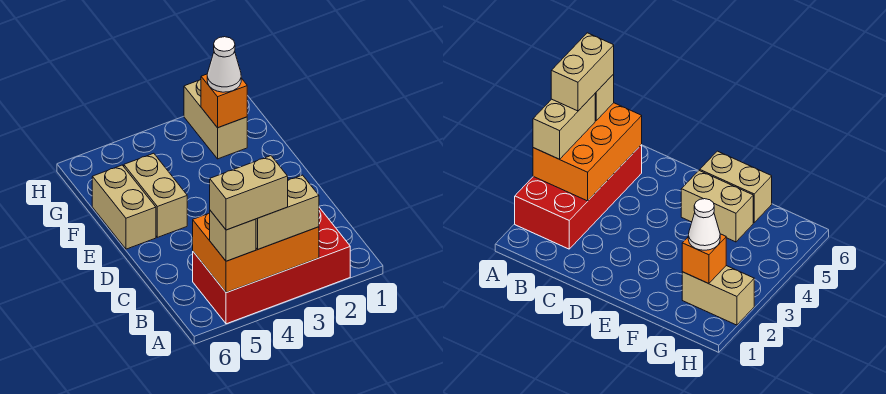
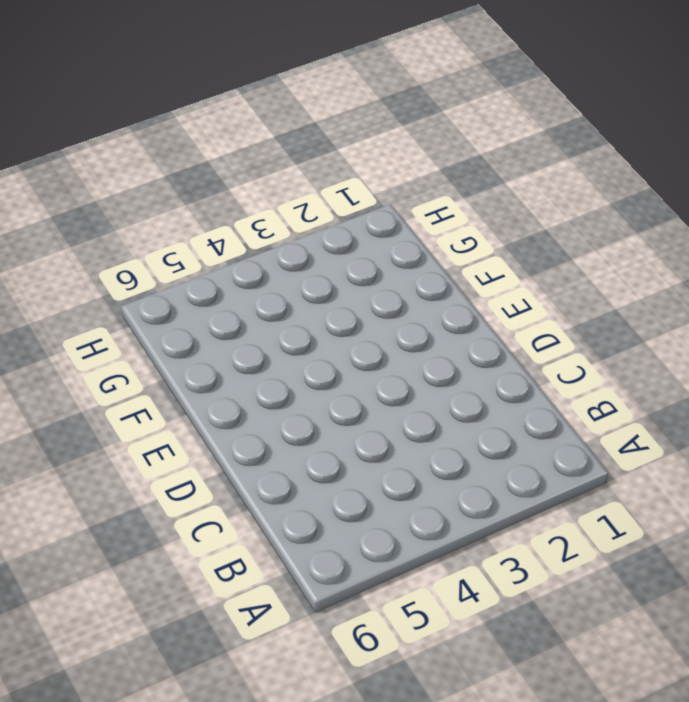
none -> red brick A2:B5 level 1
none -> tan brick E5:F5 level 1

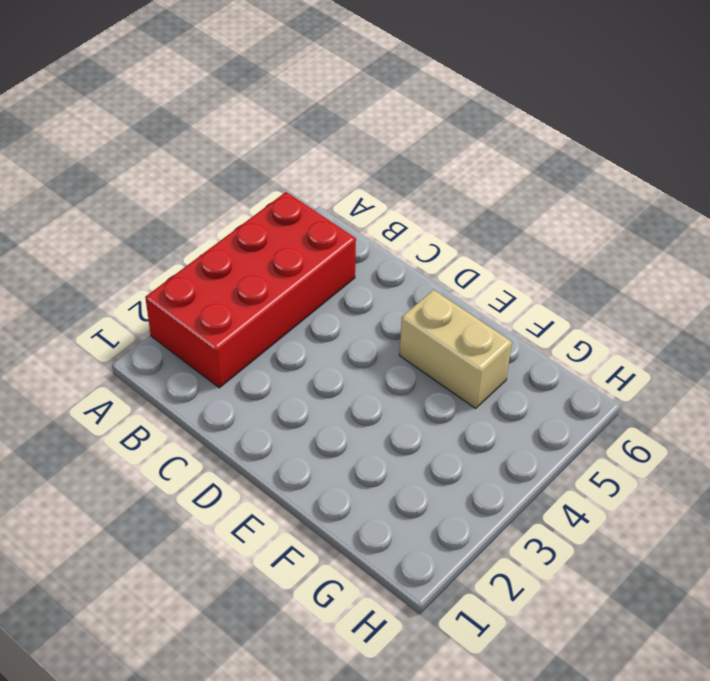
none -> tan brick E6:F6 level 1
none -> tan brick G2:H2 level 1

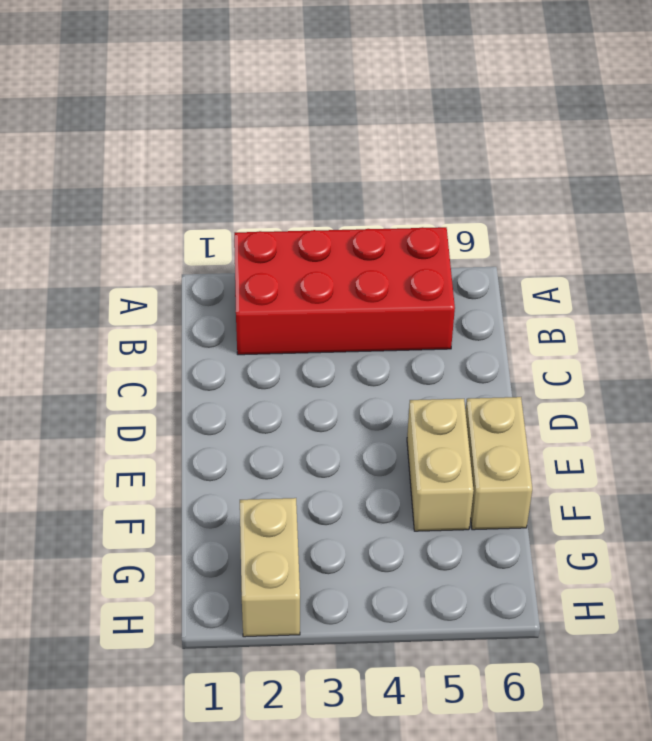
none -> orange brick A3:B5 level 2
none -> orange brick G2 level 2

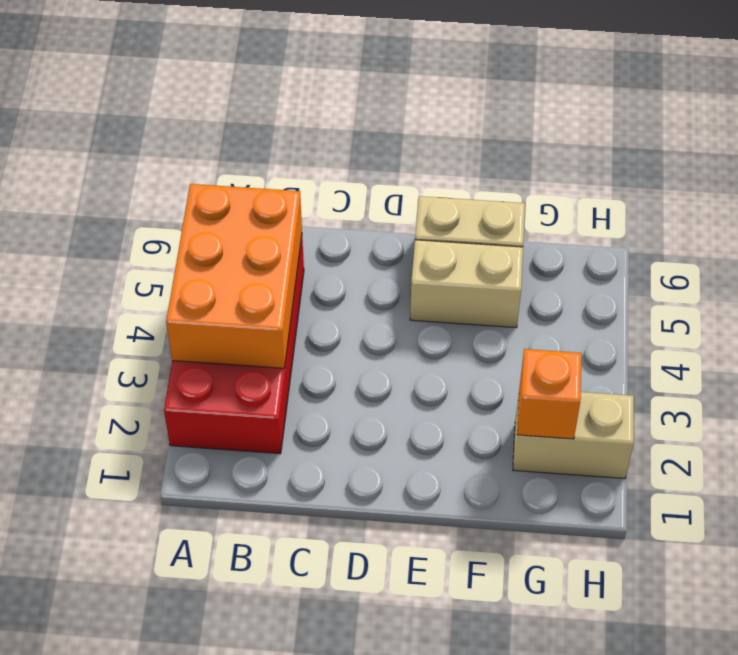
none -> tan brick A3:A4 level 3
none -> tan brick A5 level 3

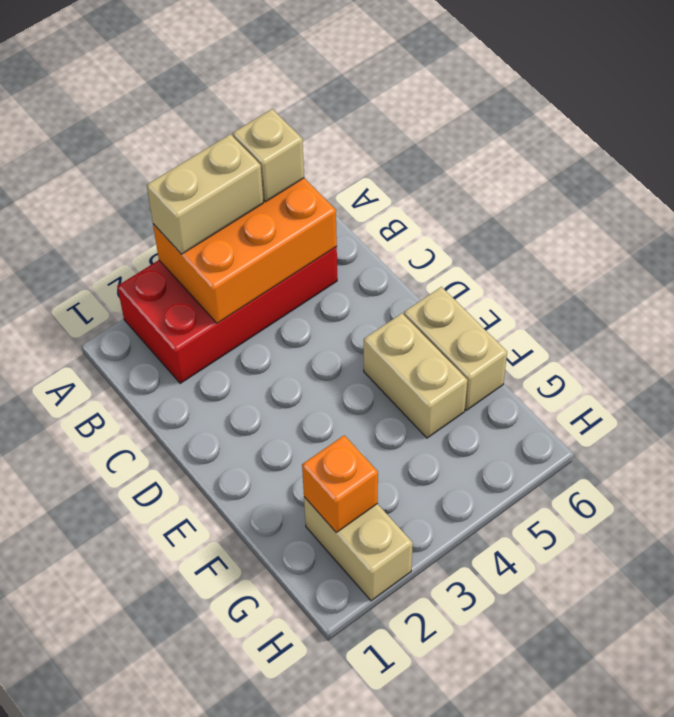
none -> white cone G2 level 3
none -> tan brick A4:A5 level 4

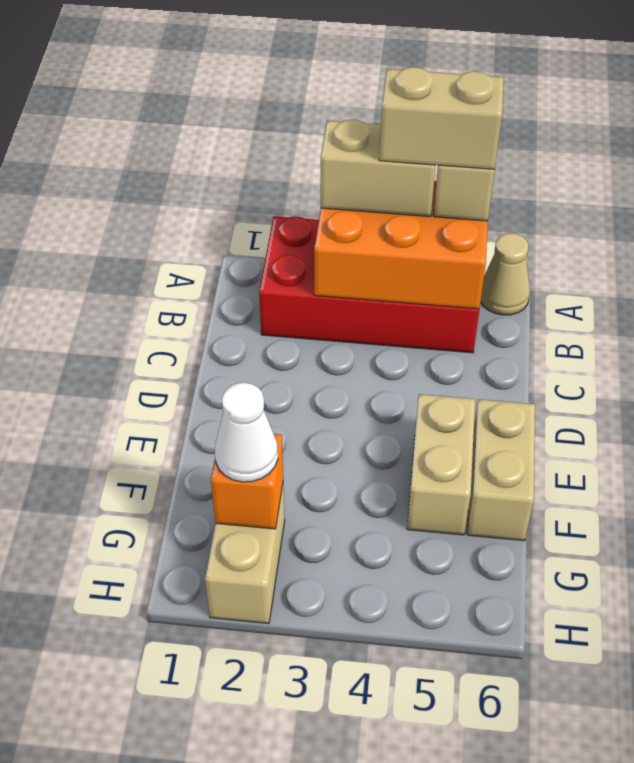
tan cone A6 level 1 -> none

